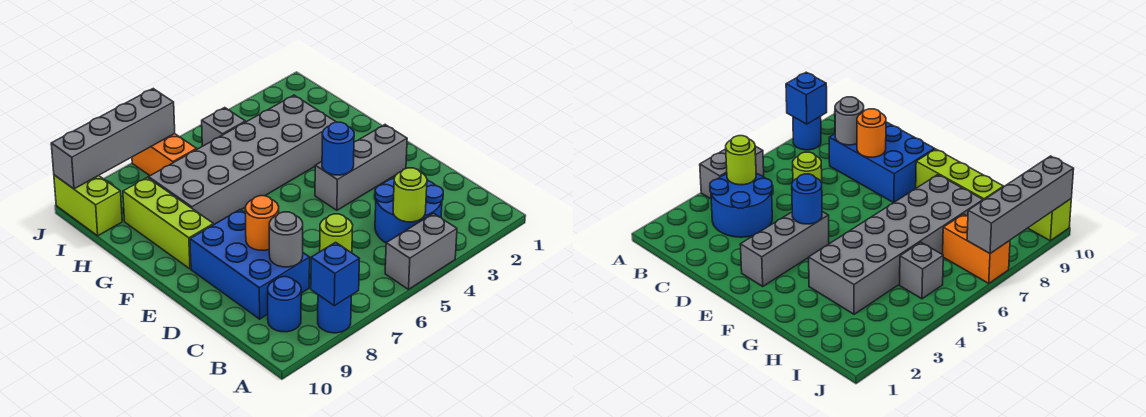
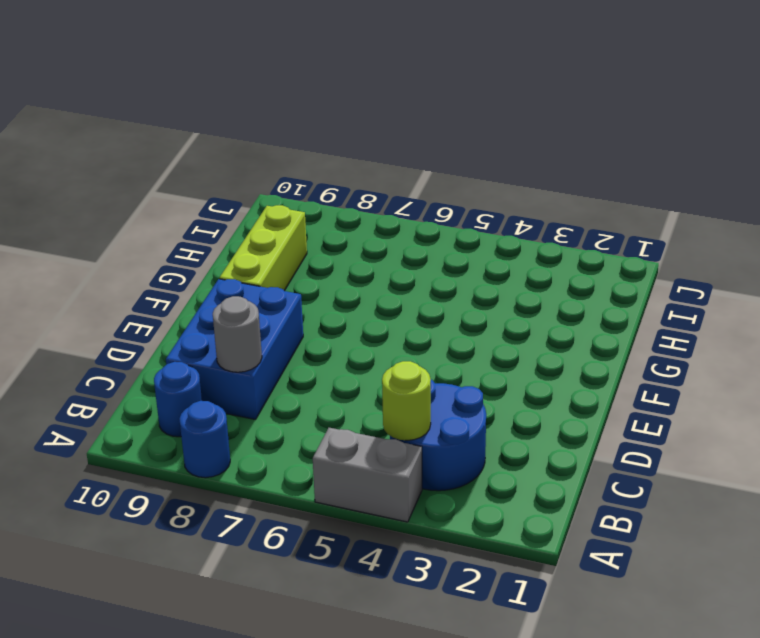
none -> lime round brick C6 level 1
none -> grey brick E2:E4 level 1
none -> grey brick G3:H8 level 1

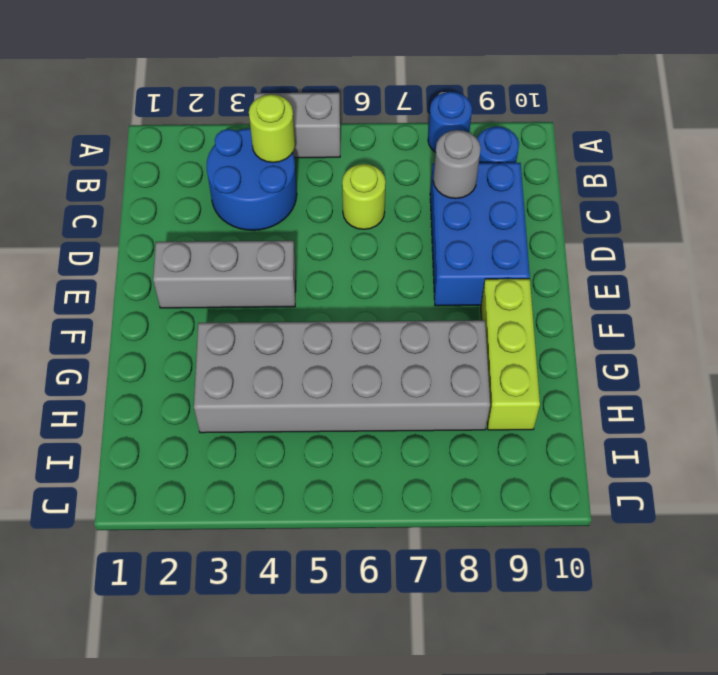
none -> grey brick I5 level 1
none -> orange brick I7:J7 level 1
none -> lime brick I10:J10 level 1

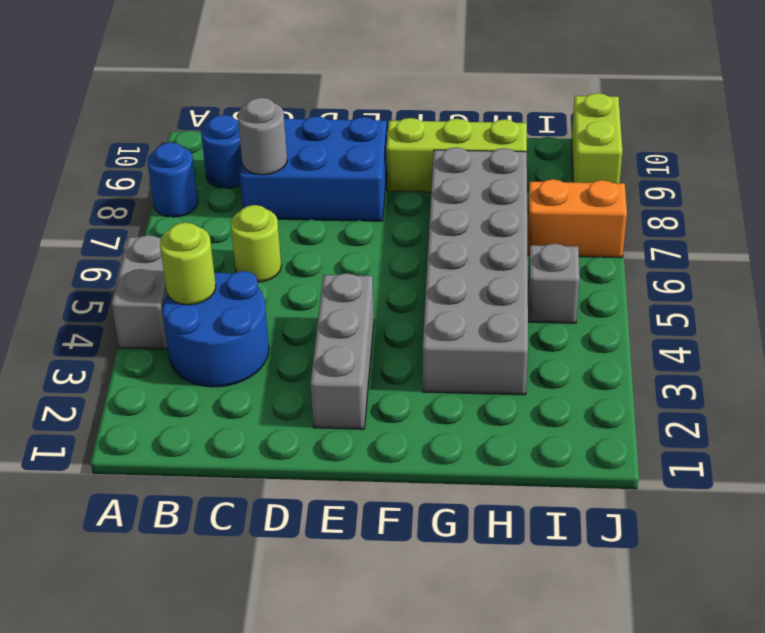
lime brick J9:J10 level 1 -> lime brick I10:J10 level 1
none -> blue brick A8 level 2
none -> orange round brick D8 level 2
none -> blue round brick E4 level 2

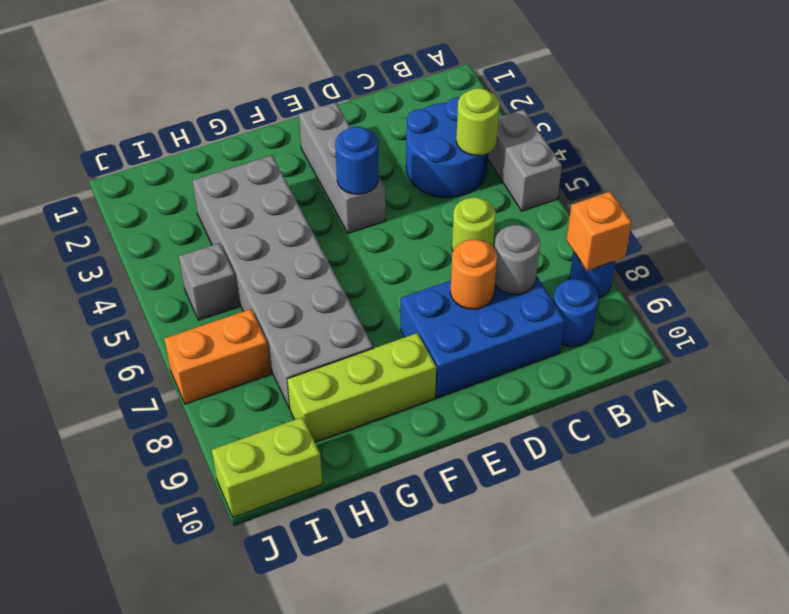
orange brick A8 level 2 -> blue brick A8 level 2
none -> grey brick J7:J10 level 2

